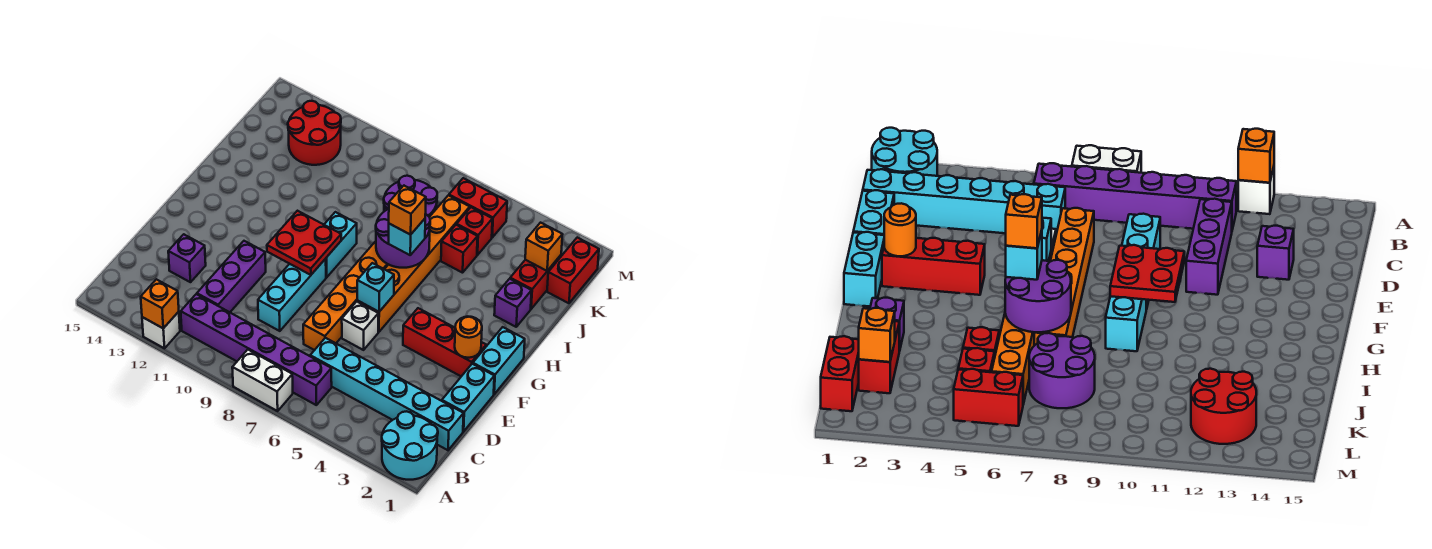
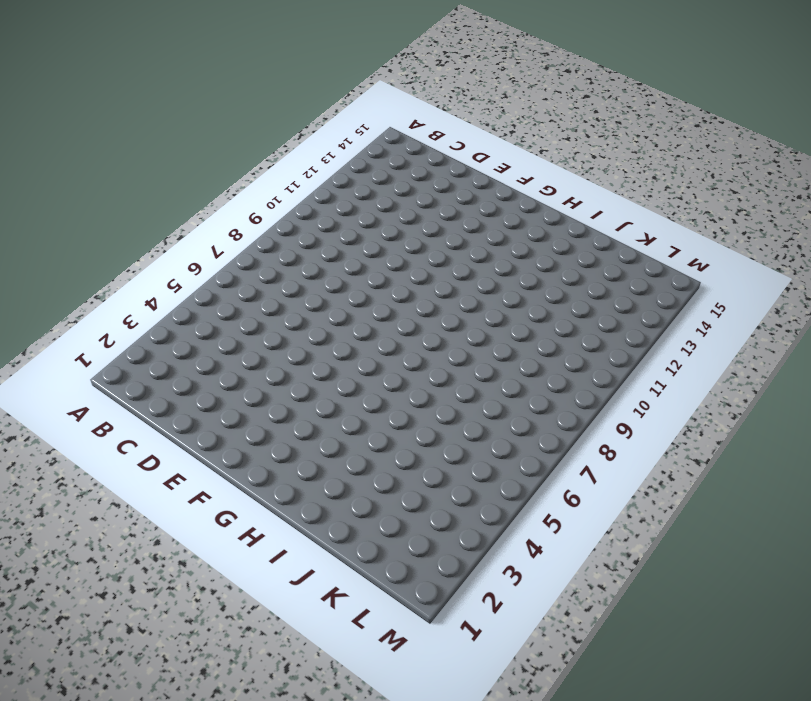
none -> cyan round brick A1:B2 level 1
none -> white brick A7:A8 level 1
none -> white brick A12 level 1
none -> purple brick B6:B11 level 1

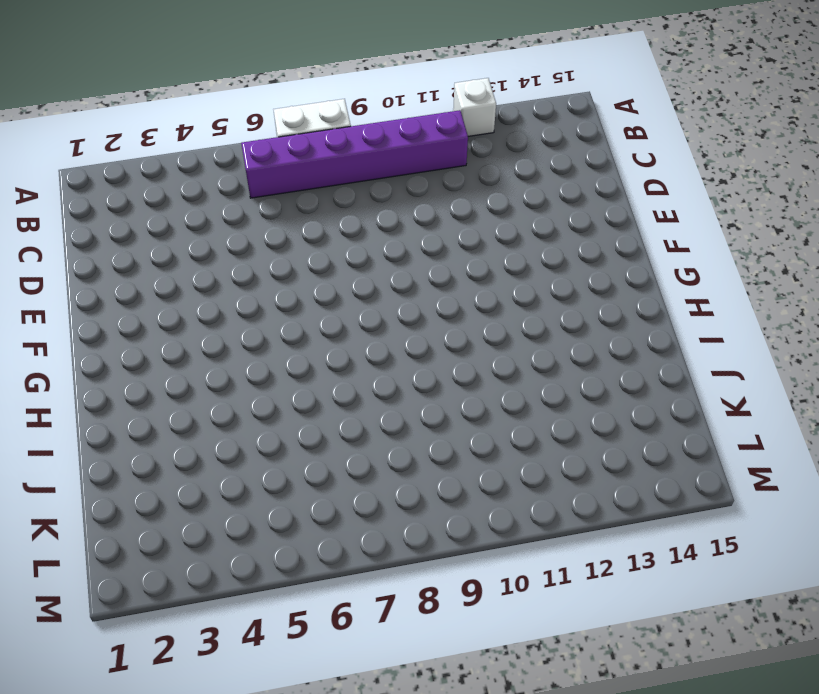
none -> cyan round brick A1:B2 level 1
none -> cyan brick C1:C6 level 1
none -> purple brick C11:E11 level 1
none -> cyan brick D1:E1 level 1

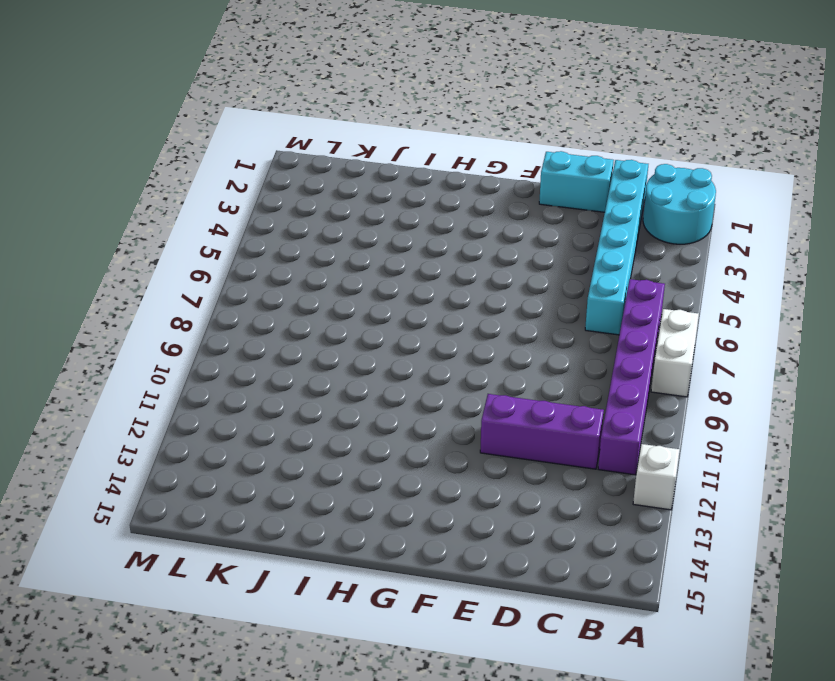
none -> orange brick D7:I7 level 1
none -> cyan brick D9:F9 level 1
none -> purple brick D13 level 1
none -> white brick E6 level 1

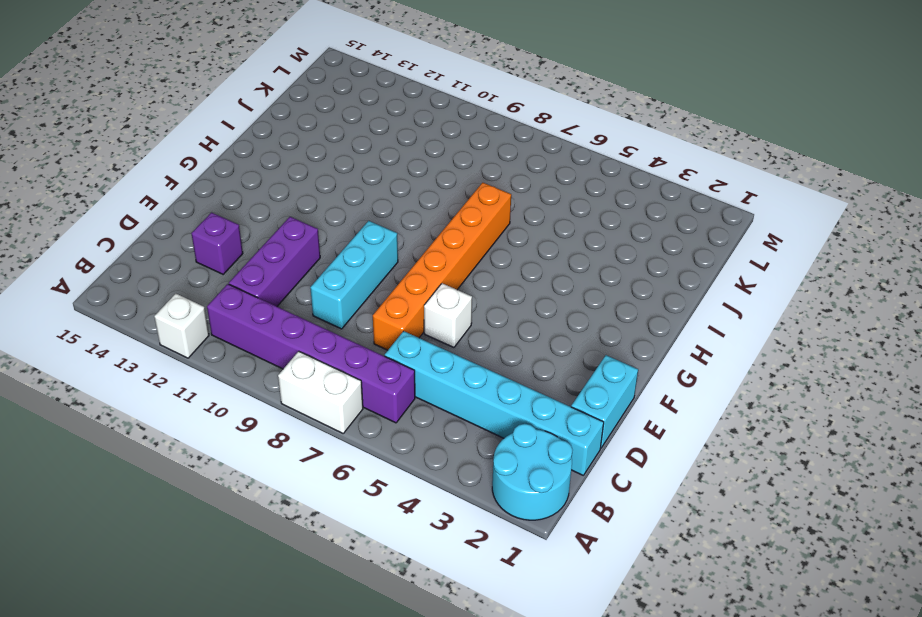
none -> cyan brick F1:G1 level 1
none -> red brick F2:F4 level 1
none -> orange brick F6:K6 level 1
none -> cyan brick G9:H9 level 1

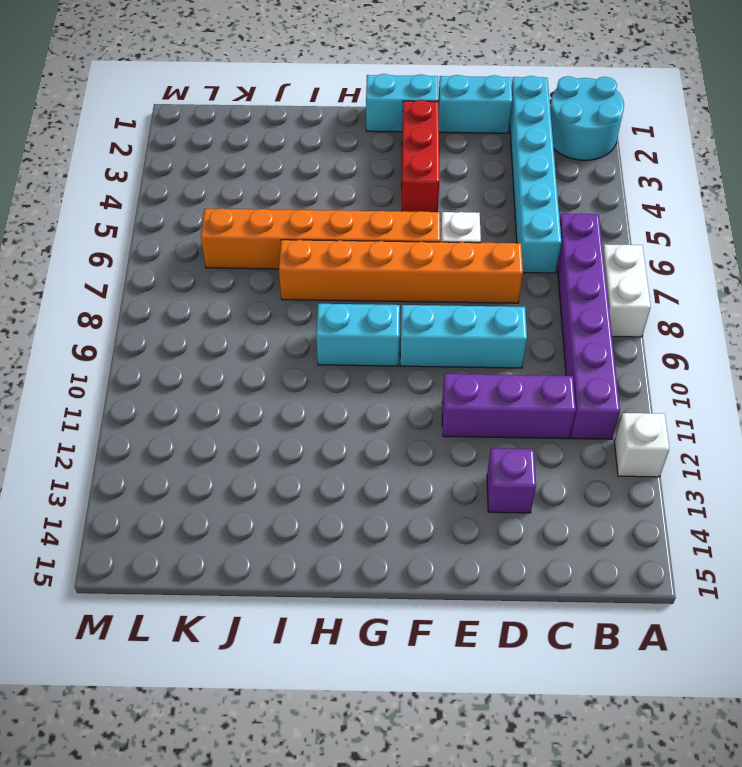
none -> purple brick I2 level 1
none -> red brick J2:K2 level 1
none -> red brick J5 level 1
none -> purple round brick J7:K8 level 1

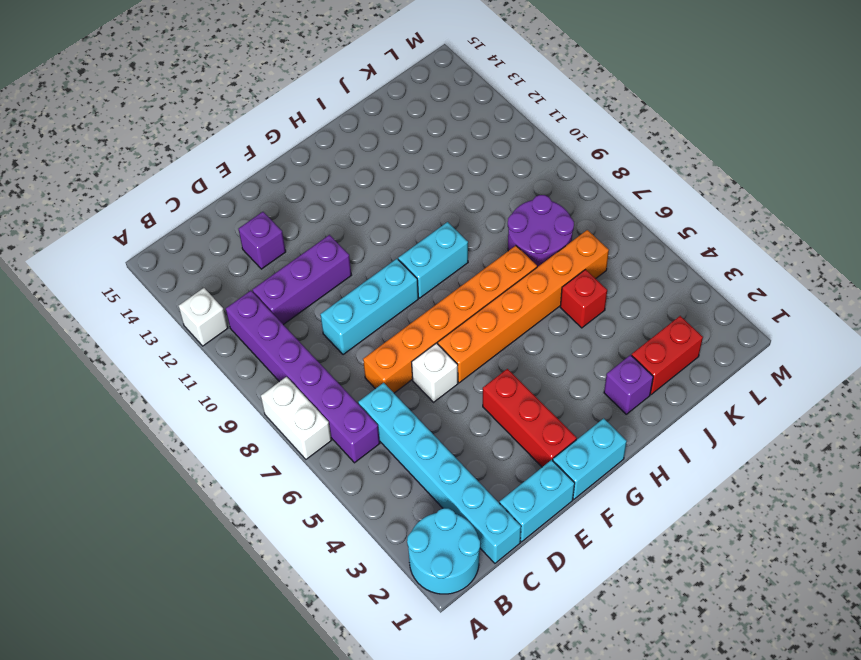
none -> red brick K1:L1 level 1
none -> red brick K5 level 1
none -> red round brick K12:L13 level 1
none -> red brick L5:L6 level 1

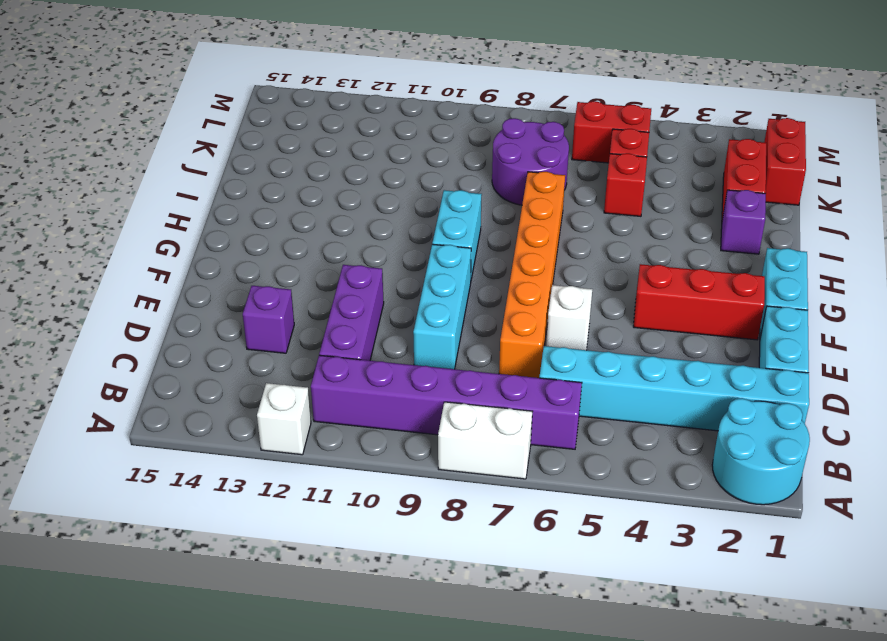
none -> orange brick F6:K6 level 1
none -> red round brick K12:L13 level 1
none -> orange brick A12 level 2
none -> orange round brick F2 level 2

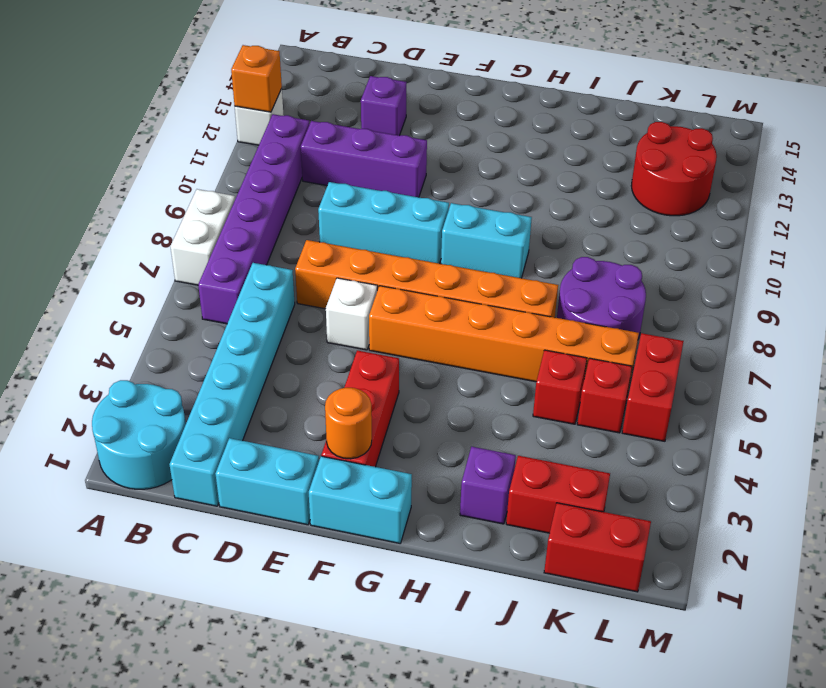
none -> cyan brick F6 level 2
none -> red plate F9:G10 level 2
none -> purple round brick H6:I7 level 2
none -> orange brick K2 level 2

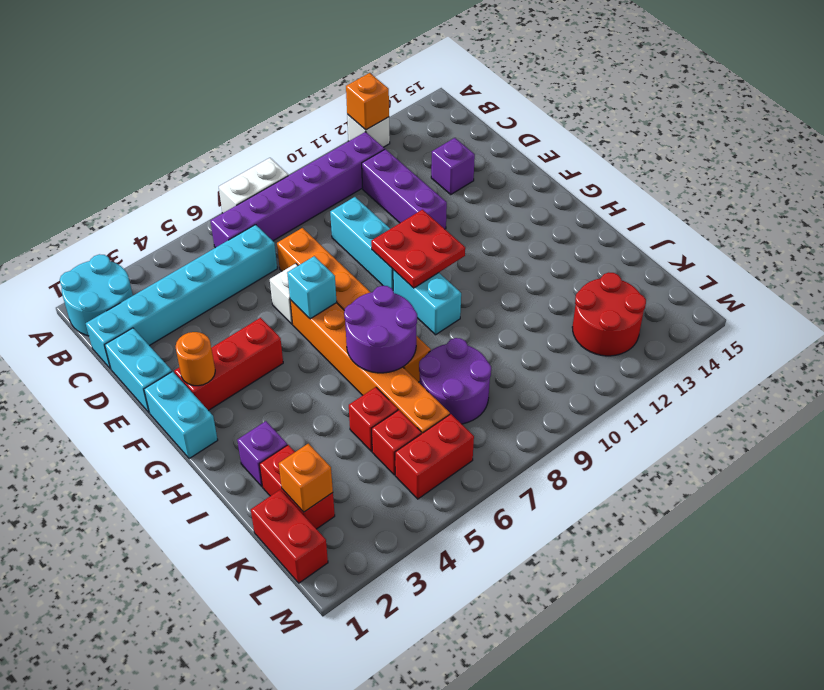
none -> cyan brick H6 level 3
none -> orange brick H6 level 4

